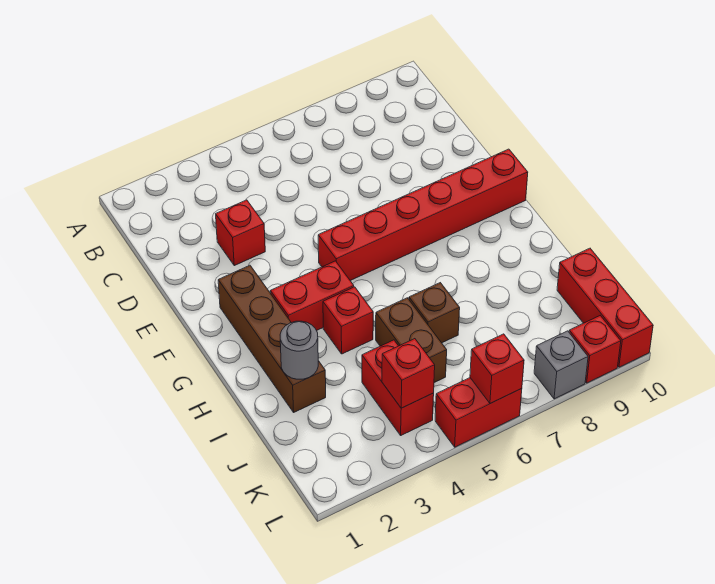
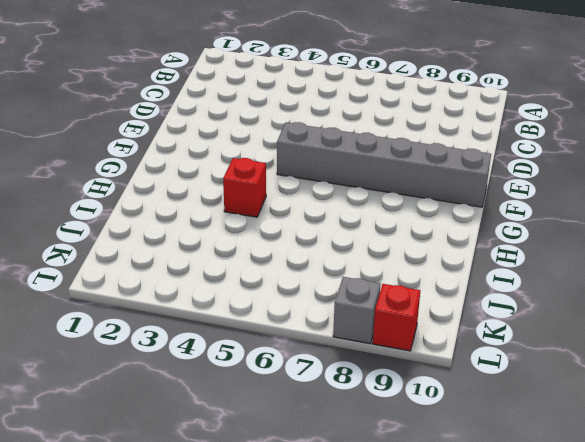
grey brick F5:F10 level 1 -> red brick F5:F10 level 1
none -> red brick D3 level 1
none -> brown brick F2:I2 level 1
none -> red brick G3:G4 level 1

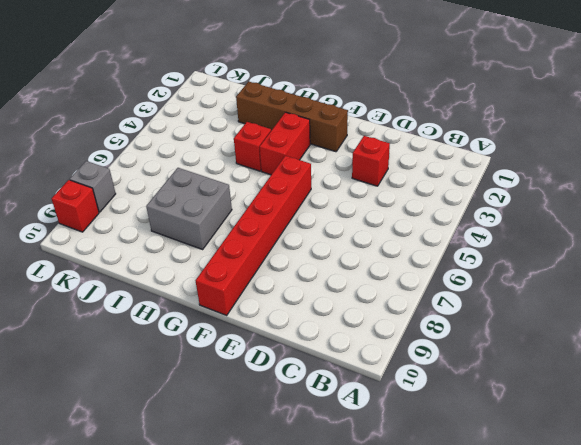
grey brick H7:I8 level 1 -> none
none -> brown brick I5:J5 level 1
none -> brown brick I6 level 1
none -> red brick J4:K4 level 1

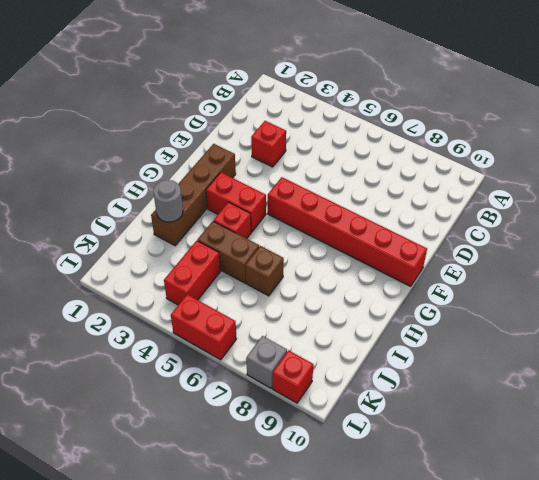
brown brick I4:I5 level 1 -> brown brick I5:J5 level 1
none -> red brick J10:L10 level 1
none -> red brick K4 level 2
none -> red brick L6 level 2

